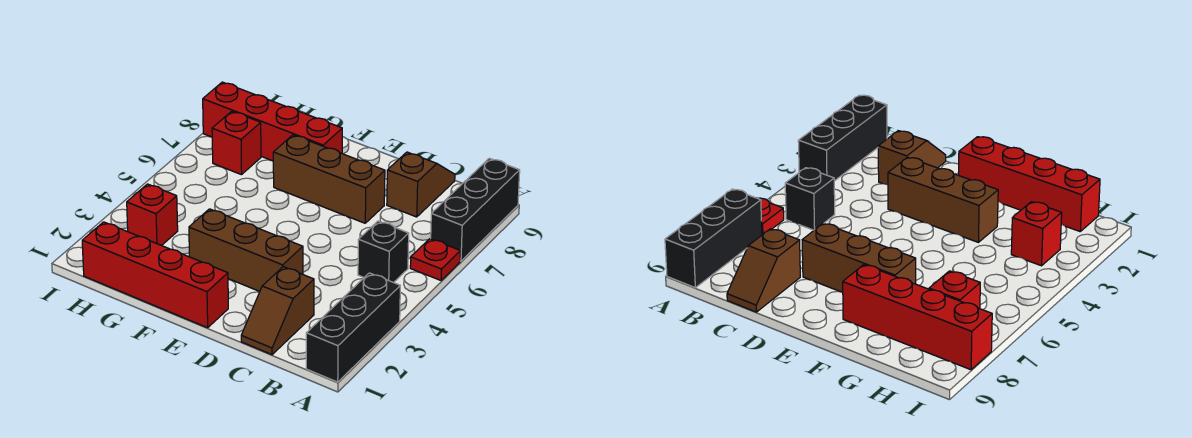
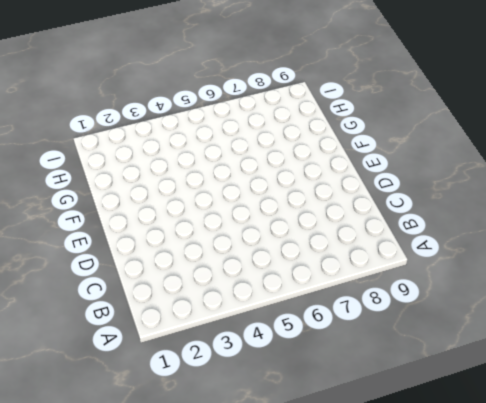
none -> black brick A1:A3 level 1
none -> red plate A6 level 1
none -> black brick A7:A9 level 1

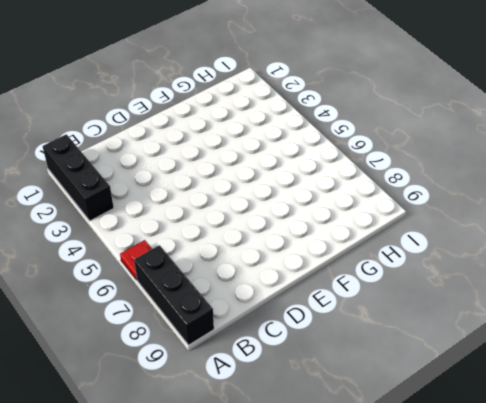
none -> black brick B5 level 1
none -> brown slope C1:C2 level 1 top 2
none -> brown slope C8:C9 level 1 top 8

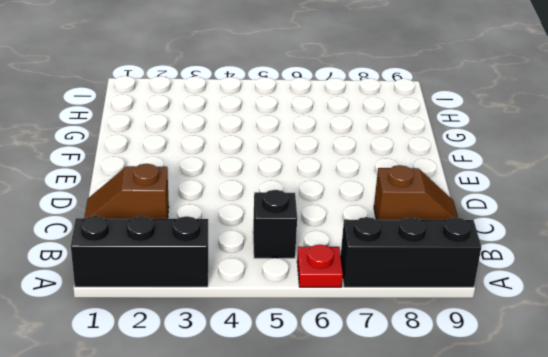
none -> brown brick D3:F3 level 1
none -> brown brick D7:F7 level 1
none -> red brick E1:H1 level 1

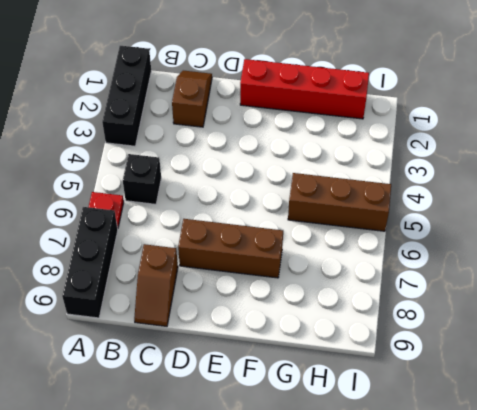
brown brick G5:I5 level 1 -> brown brick D3:F3 level 1
none -> red brick F8:I8 level 1
none -> red brick H3 level 1
none -> red brick H7 level 1

